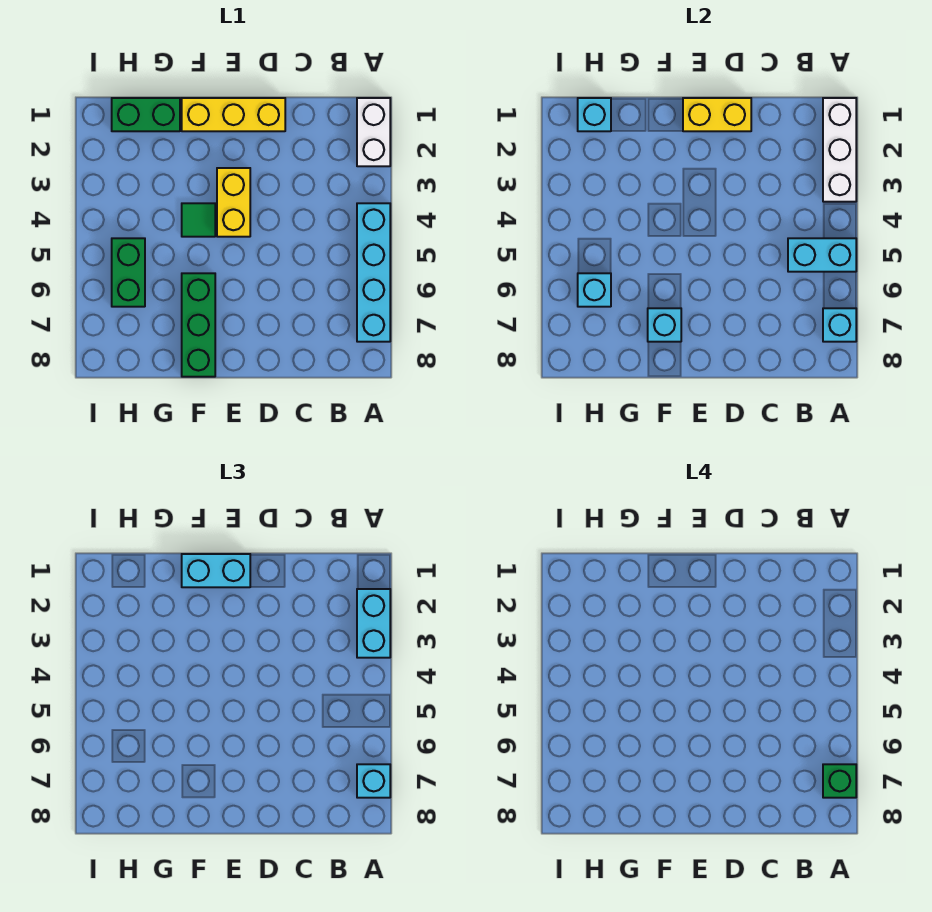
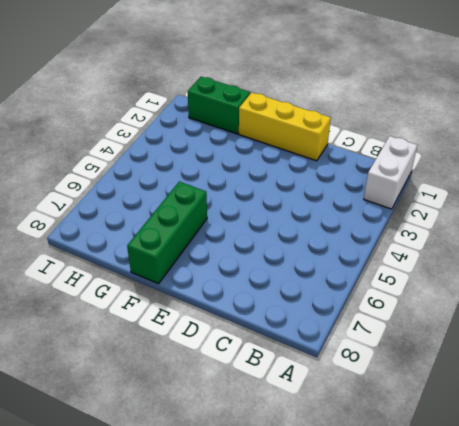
none -> cyan brick A4:A7 level 1
none -> yellow brick E3:E4 level 1
none -> green tile F4 level 1

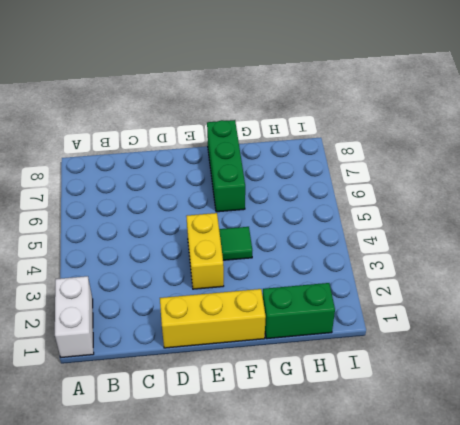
none -> cyan brick A4:A7 level 1
none -> green brick H5:H6 level 1
none -> white brick A1:A3 level 2

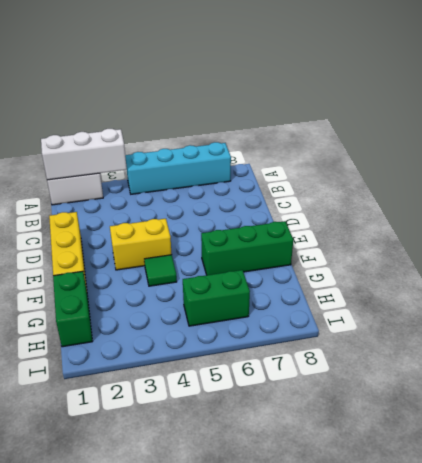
none -> cyan brick A5:B5 level 2
none -> cyan brick A7 level 2
none -> yellow brick D1:E1 level 2

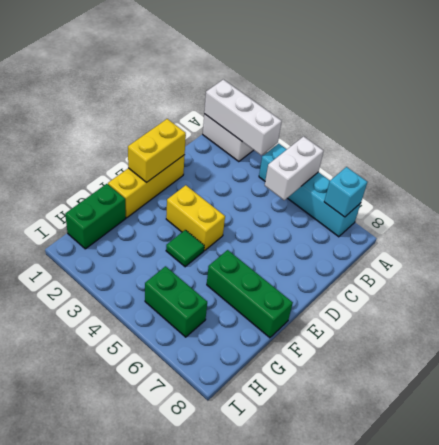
white brick A5:B5 level 2 -> cyan brick A5:B5 level 2
none -> cyan brick F7 level 2
none -> cyan brick H1 level 2
none -> cyan brick H6 level 2

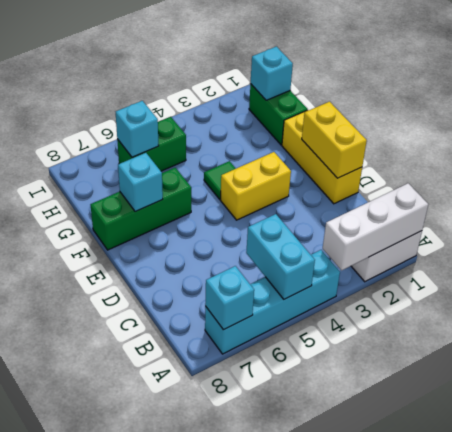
none -> cyan brick A2:A3 level 3
none -> cyan brick A7 level 3
none -> cyan brick E1:F1 level 3

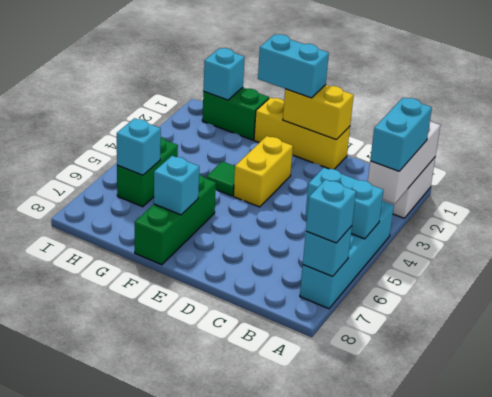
none -> green brick A7 level 4

